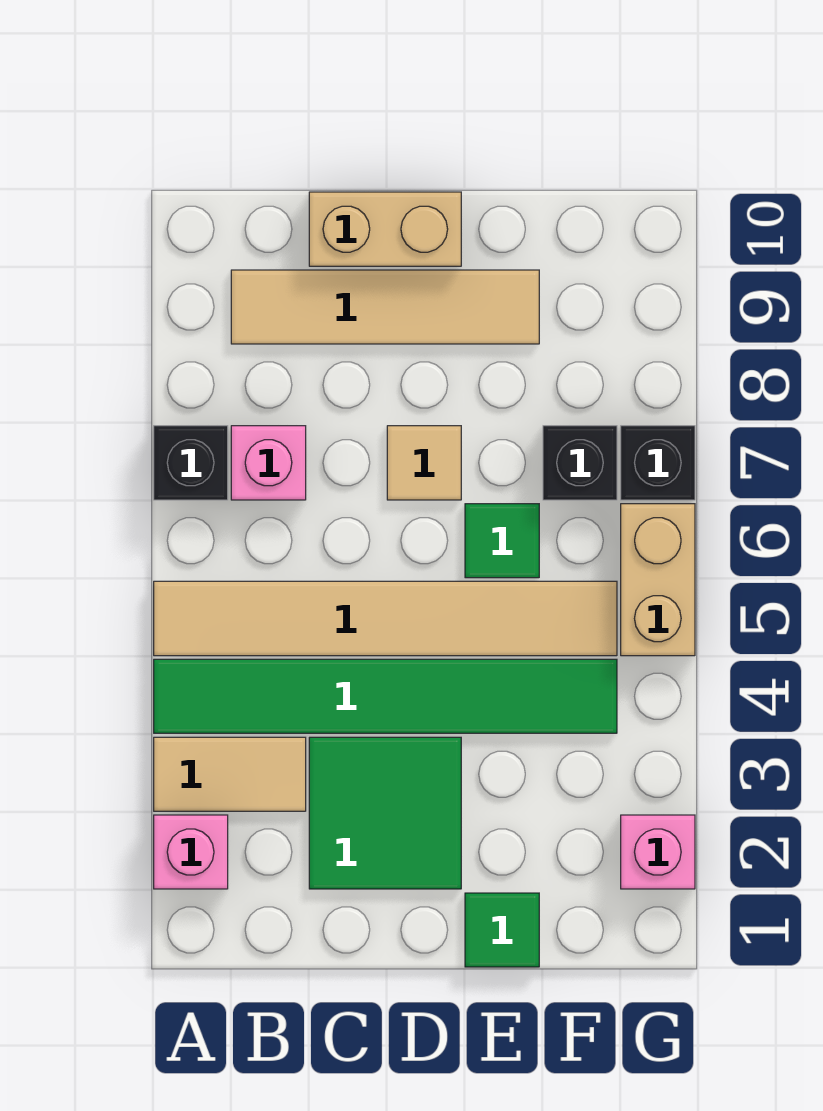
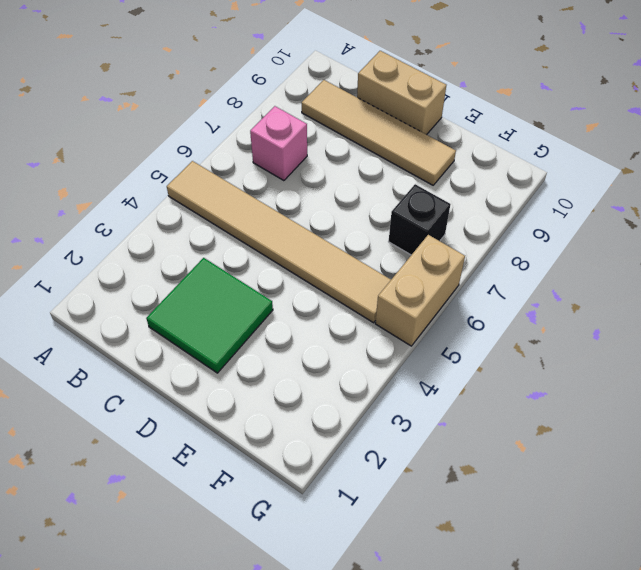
none -> pink brick A2 level 1
none -> tan tile A3:B3 level 1
none -> green tile A4:F4 level 1

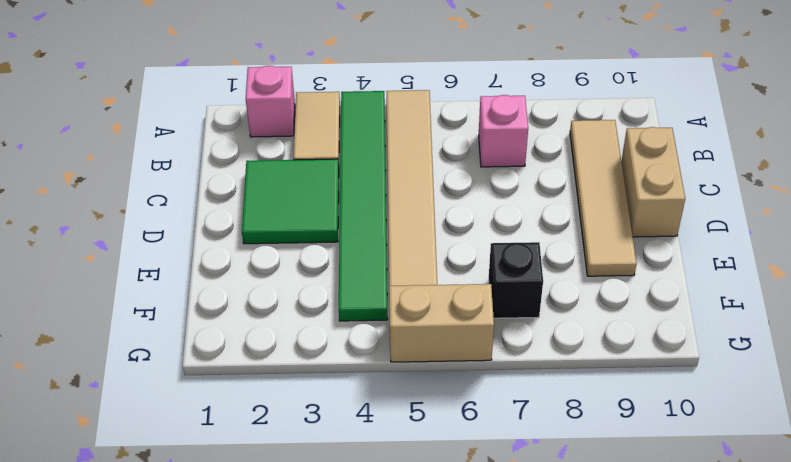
none -> black brick A7 level 1
none -> tan tile D7 level 1
none -> green tile E1 level 1

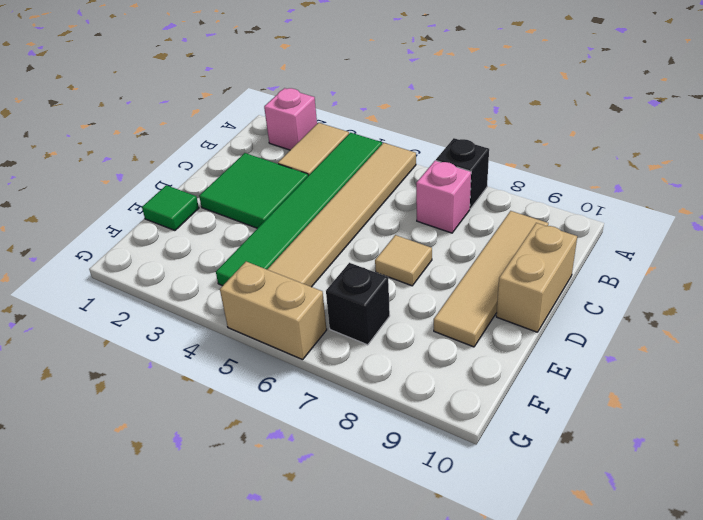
none -> green tile E6 level 1
none -> pink brick G2 level 1
none -> black brick G7 level 1

